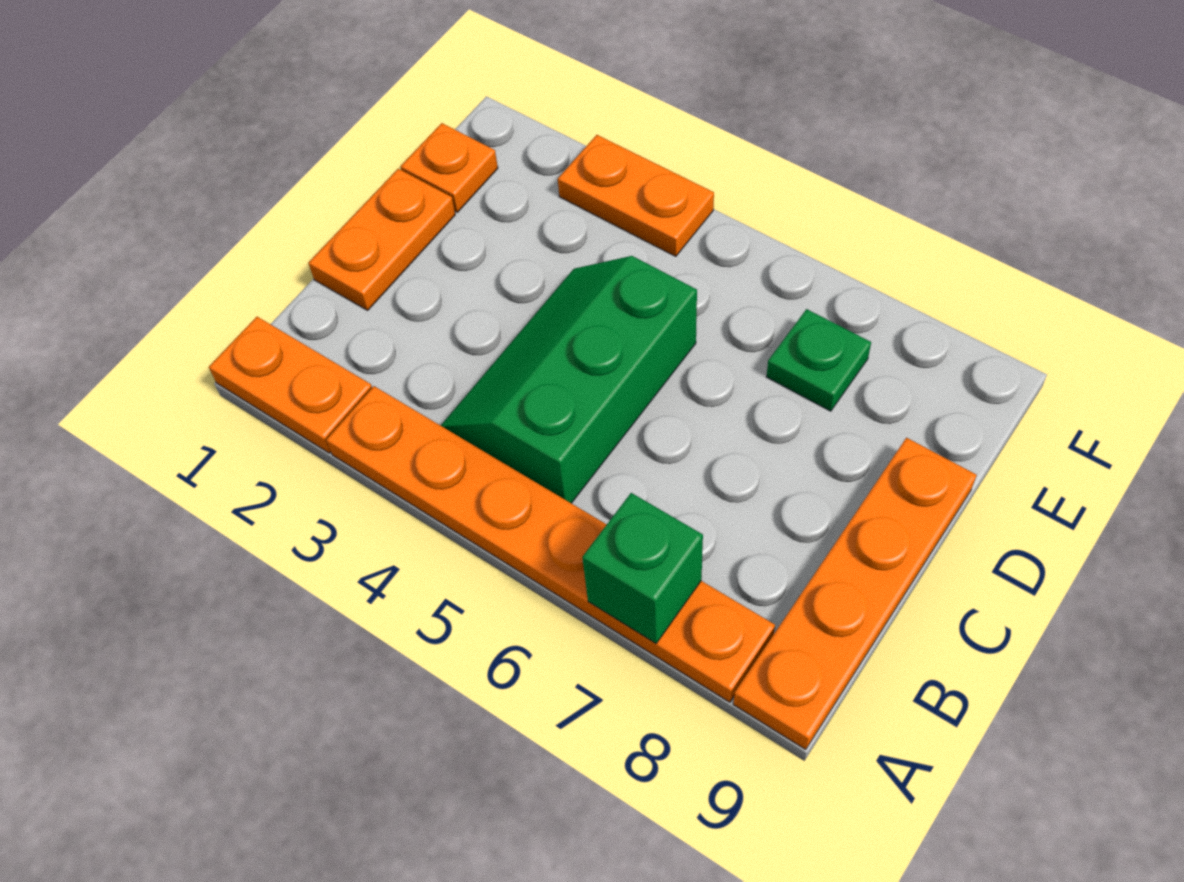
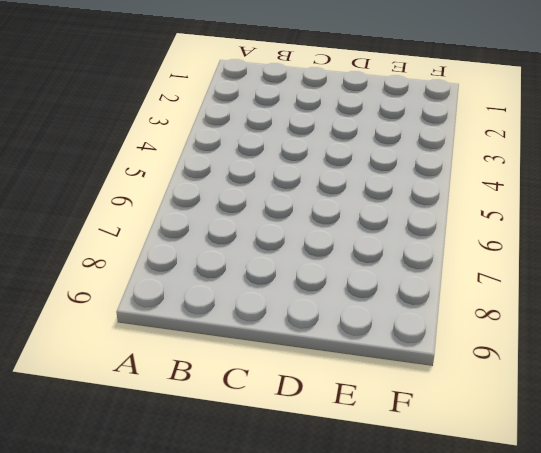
none -> orange plate A1:A2 level 1
none -> orange plate A3:A8 level 1

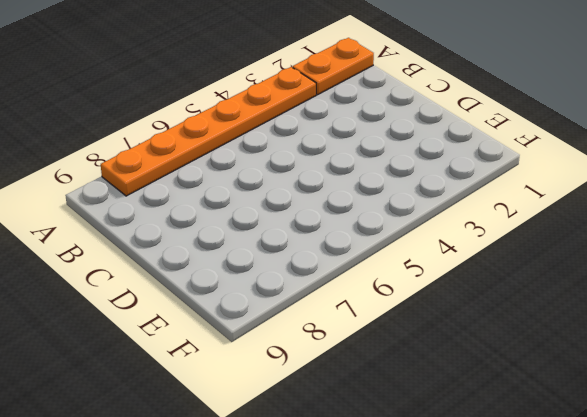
none -> orange plate A9:D9 level 1
none -> green slope B4:D5 level 1 top 5

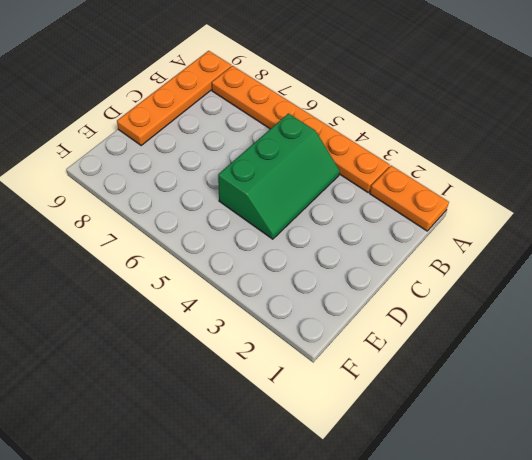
none -> orange plate C1:D1 level 1
none -> orange plate E1 level 1

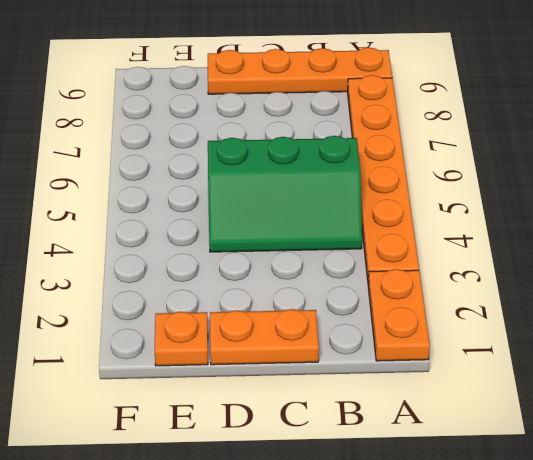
none -> green plate E7 level 1
none -> orange plate F3:F4 level 1

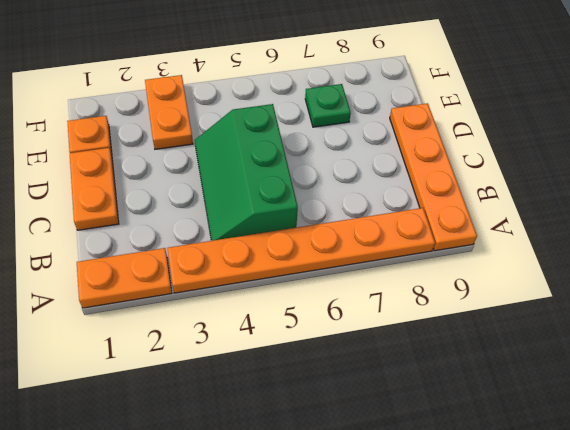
orange plate E3:F3 level 1 -> orange plate F3:F4 level 1
none -> green brick A7 level 2

